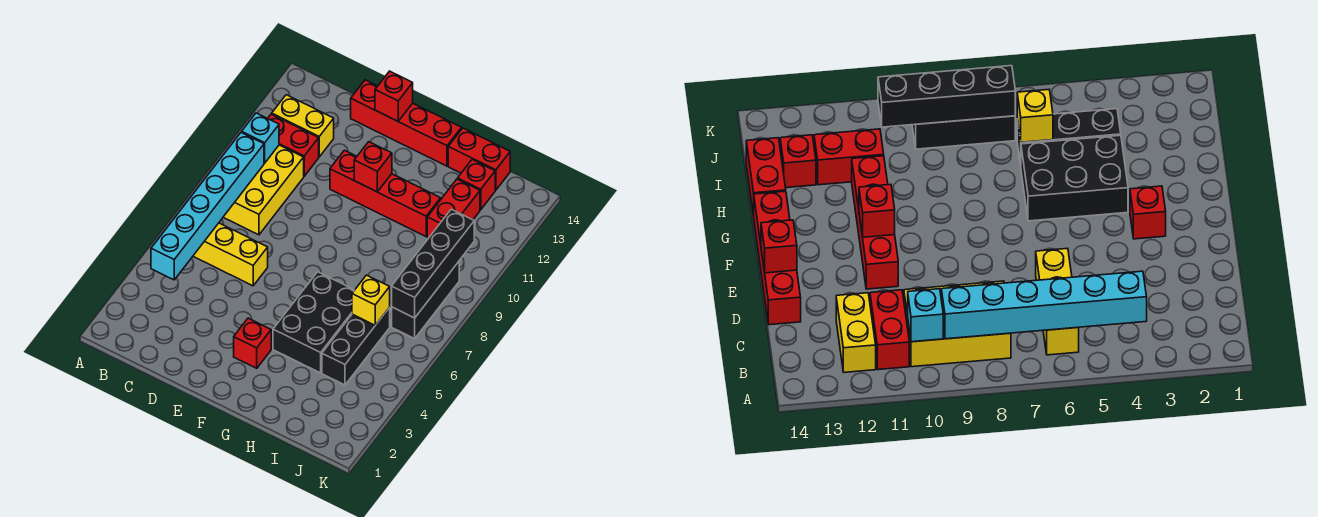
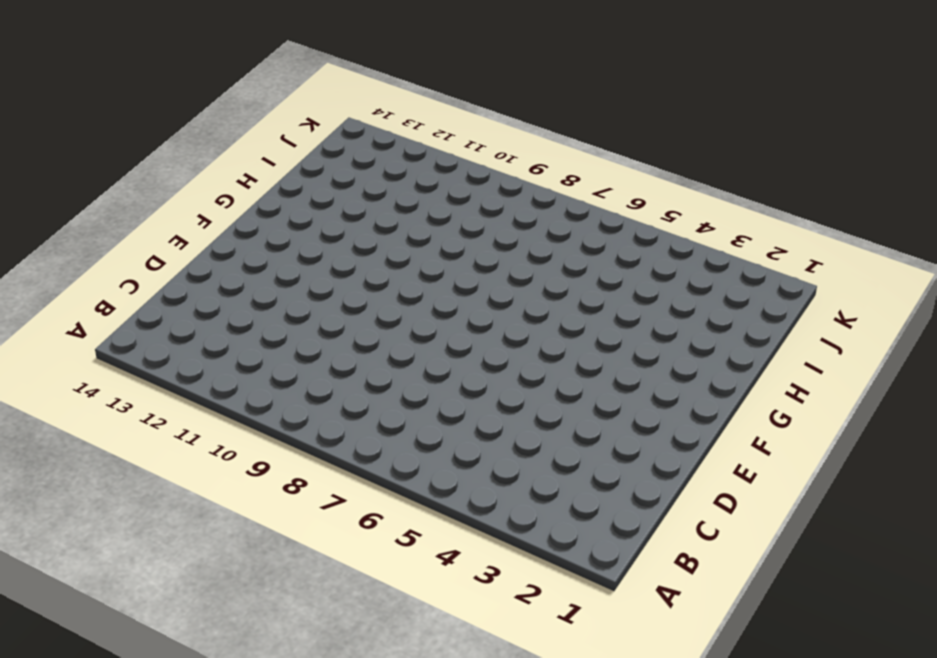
none -> yellow brick B6:D6 level 1
none -> yellow brick B8:C10 level 1
none -> red brick B11:C11 level 1

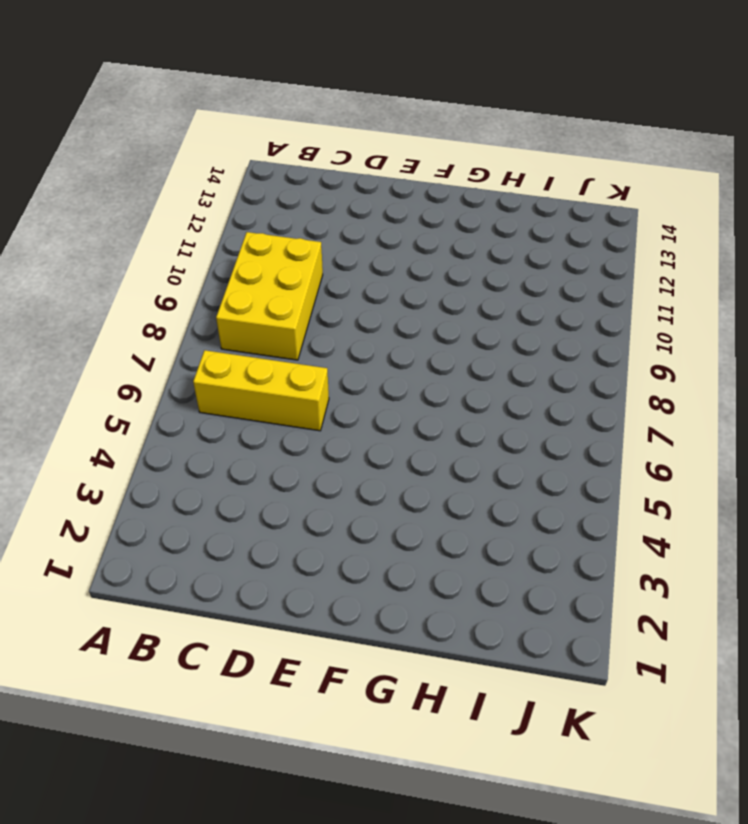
none -> red brick B11:C11 level 1
none -> yellow brick B12:C12 level 1
none -> red brick D14:G14 level 1

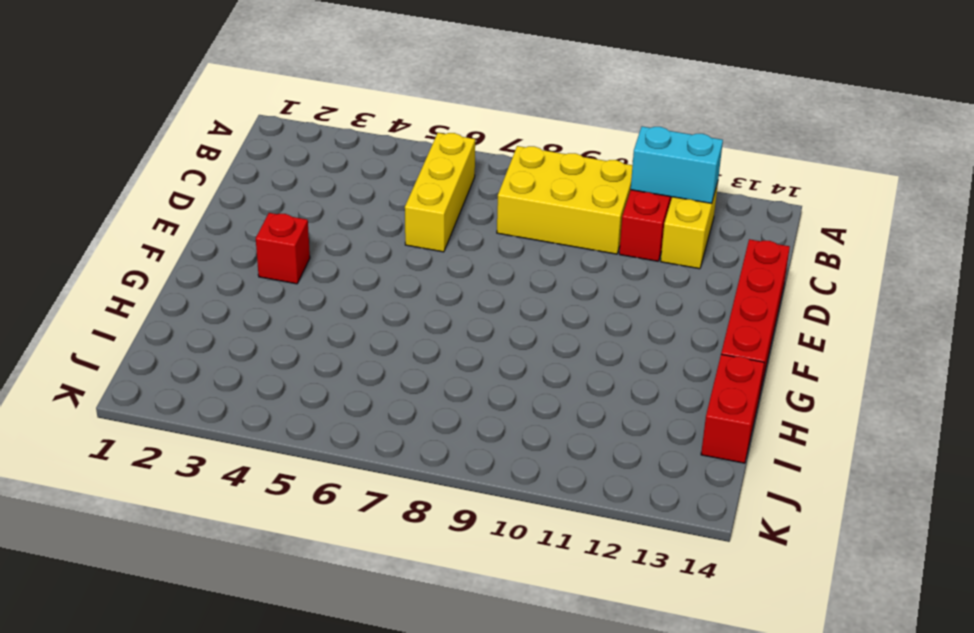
cyan brick B11:B12 level 2 -> none
none -> red brick E11:H11 level 1
none -> black brick G4:H6 level 1
none -> black brick I4:I6 level 1

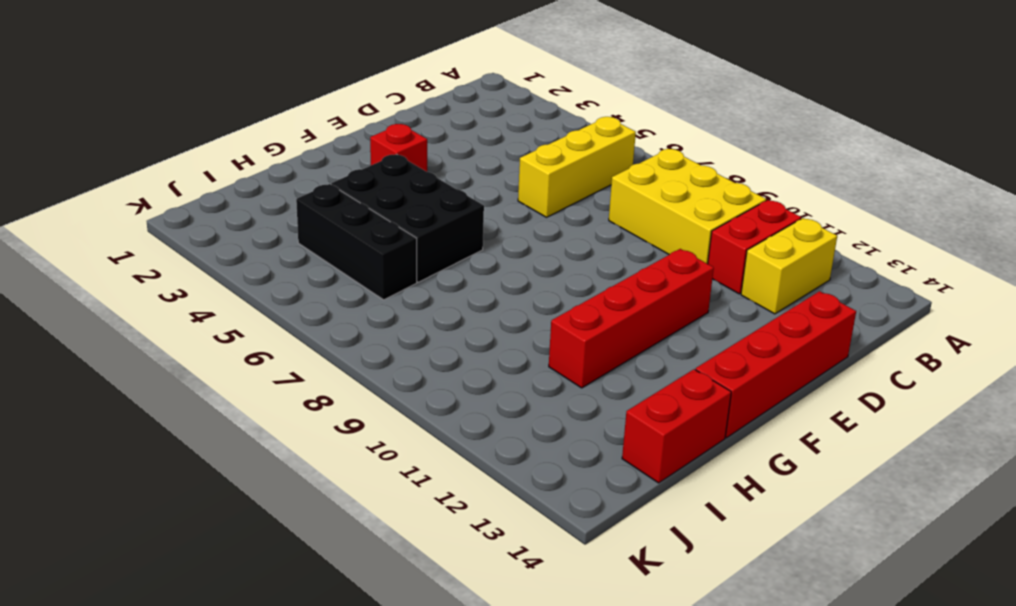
none -> red brick I11:I12 level 1
none -> red brick I13 level 1
none -> black brick J7:J9 level 1

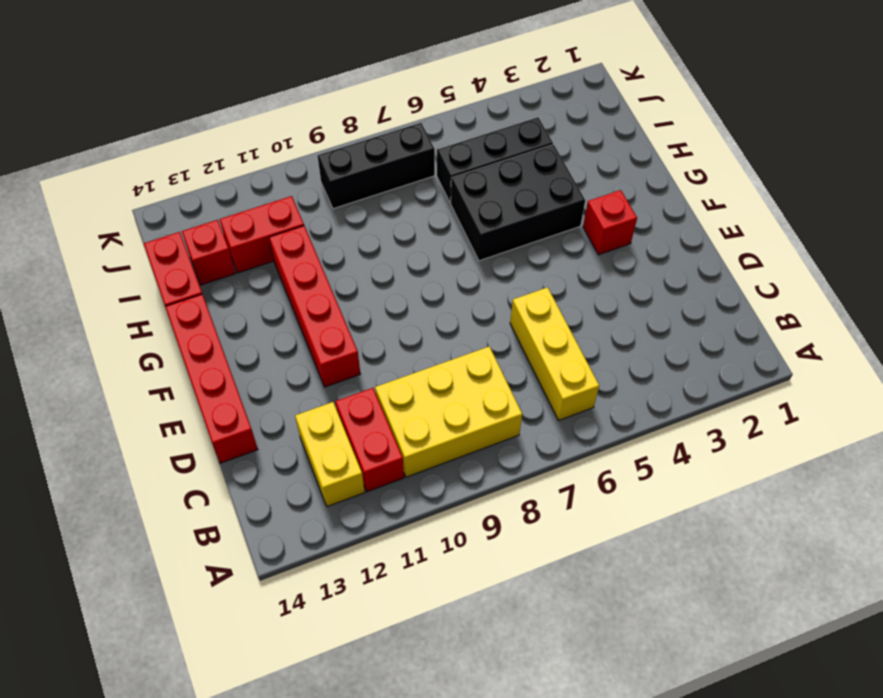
none -> cyan brick B4:B9 level 2
none -> cyan brick B10 level 2
none -> red brick E14 level 2

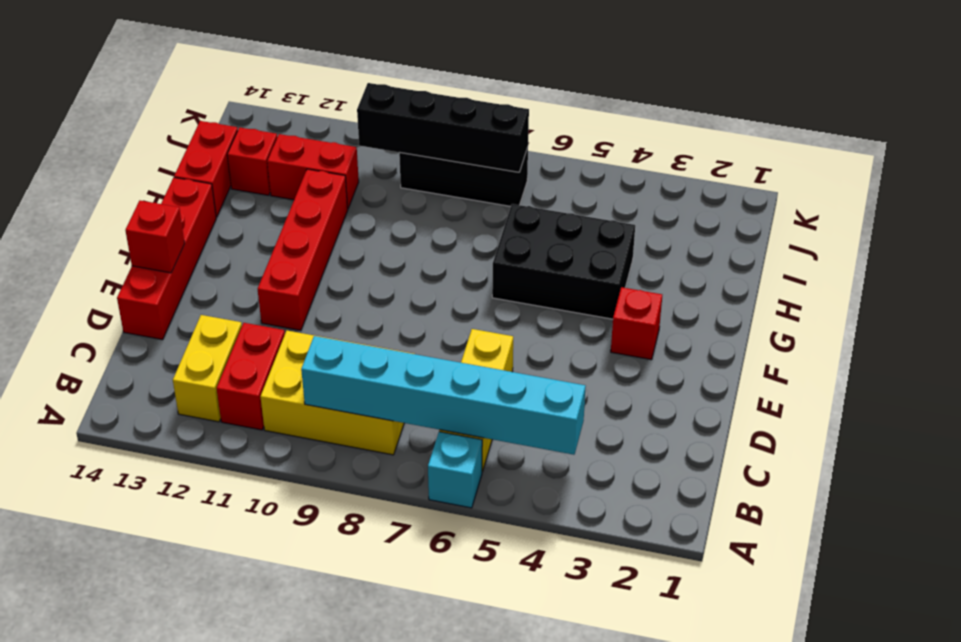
cyan brick A6 level 1 -> cyan brick B10 level 2
none -> black brick I4:I6 level 1
none -> red brick F11 level 2
none -> yellow brick I6 level 2

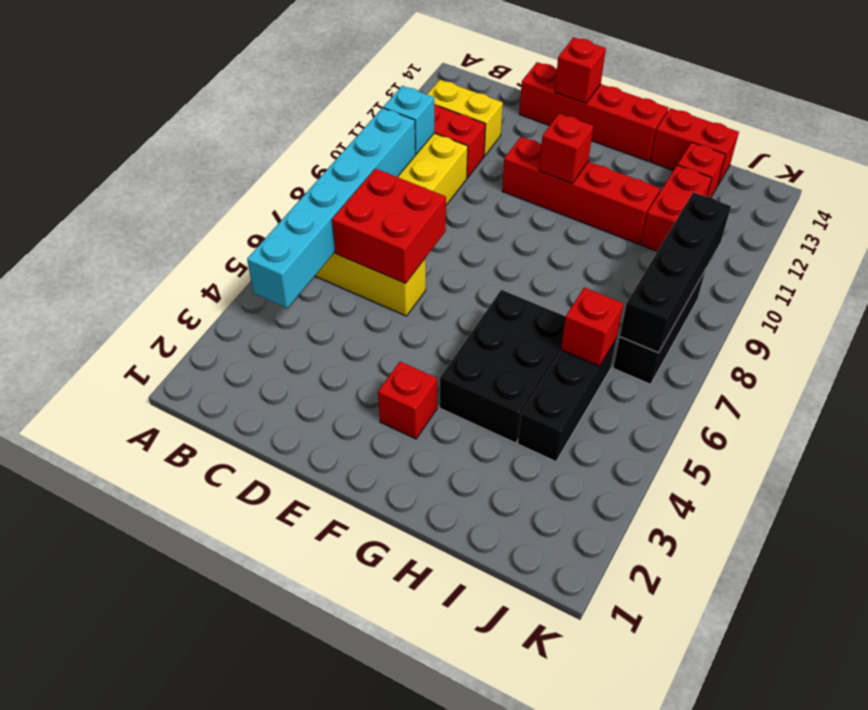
red brick C6:D7 level 2 -> none
red brick I6 level 2 -> yellow brick I6 level 2

